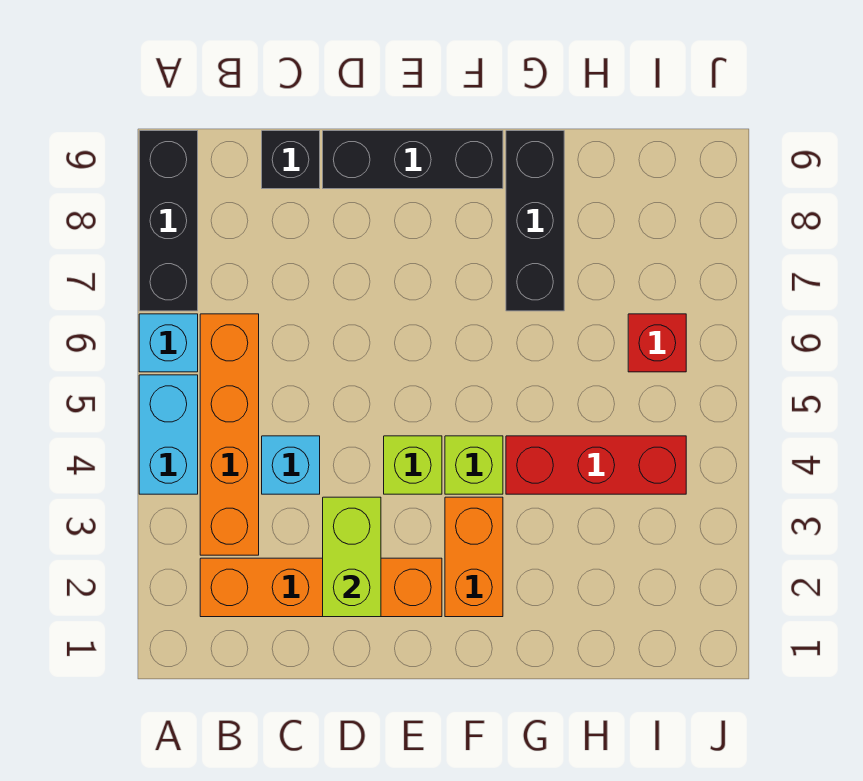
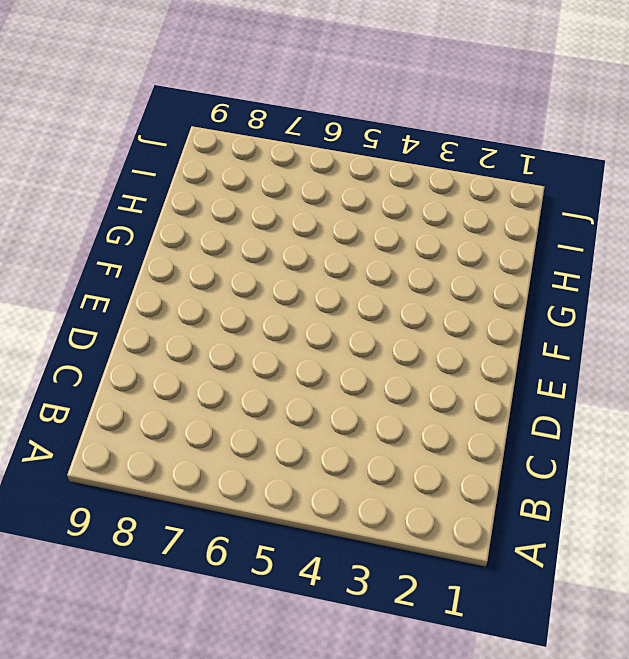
none -> cyan brick A4:A5 level 1
none -> cyan brick A6 level 1
none -> black brick A7:A9 level 1

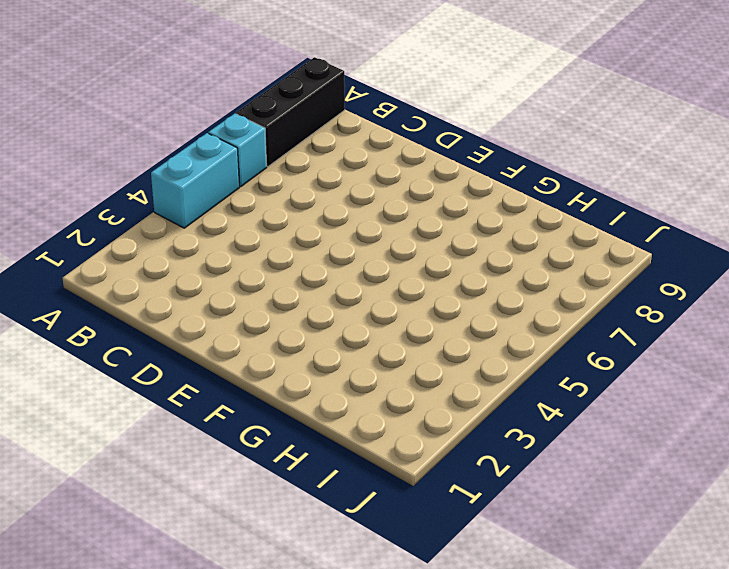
none -> orange brick B2:E2 level 1
none -> orange brick B3:B6 level 1
none -> cyan brick C4 level 1

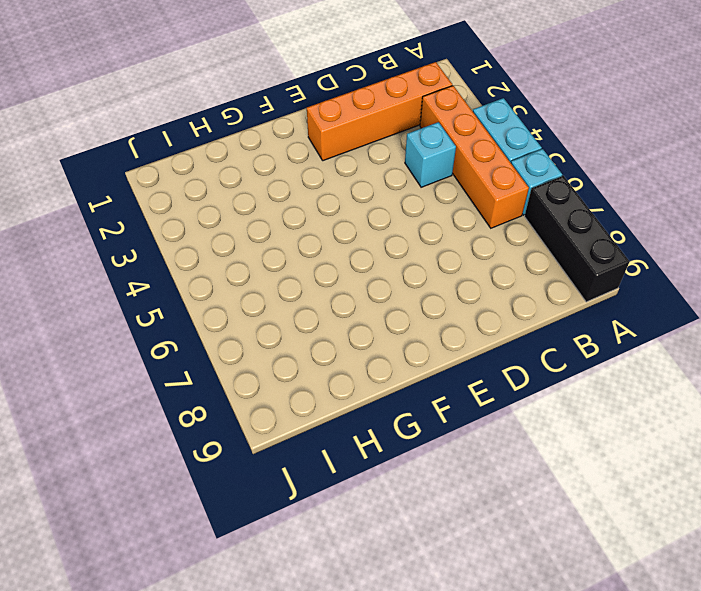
none -> black brick C9 level 1
none -> black brick D9:F9 level 1
none -> lime brick E4 level 1

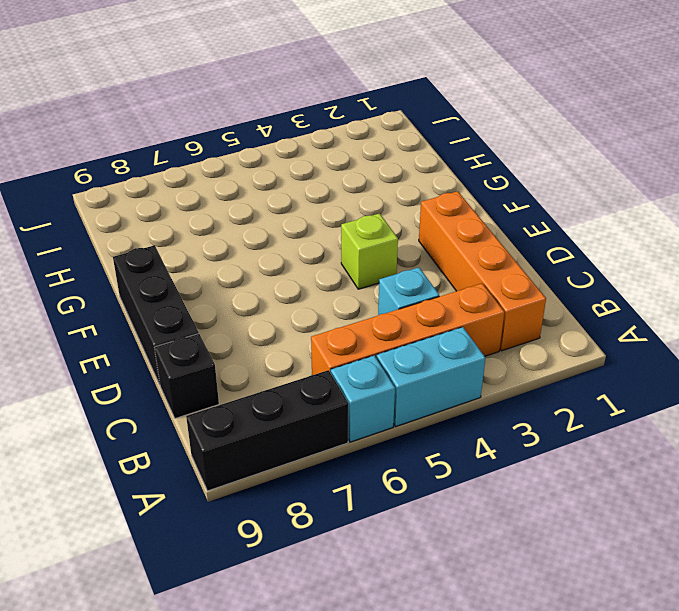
none -> orange brick F2:F3 level 1
none -> lime brick F4 level 1
none -> red brick G4:I4 level 1

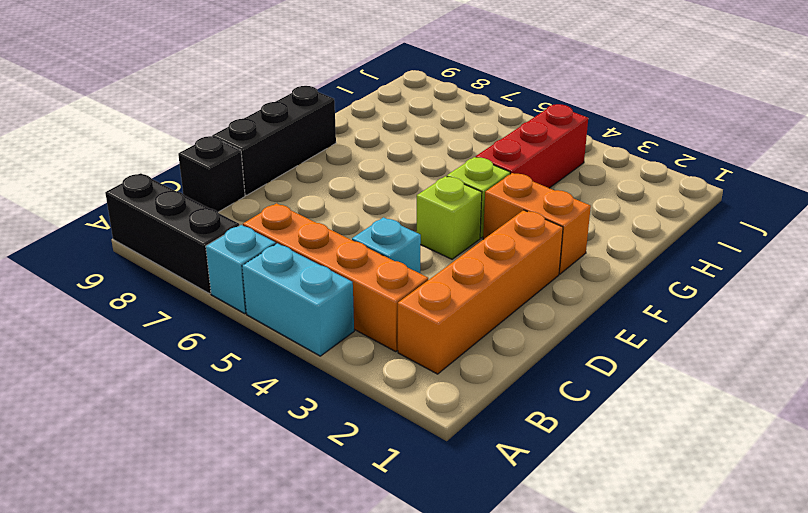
none -> black brick G7:G9 level 1
none -> red brick I6 level 1
none -> lime brick D2:D3 level 2

